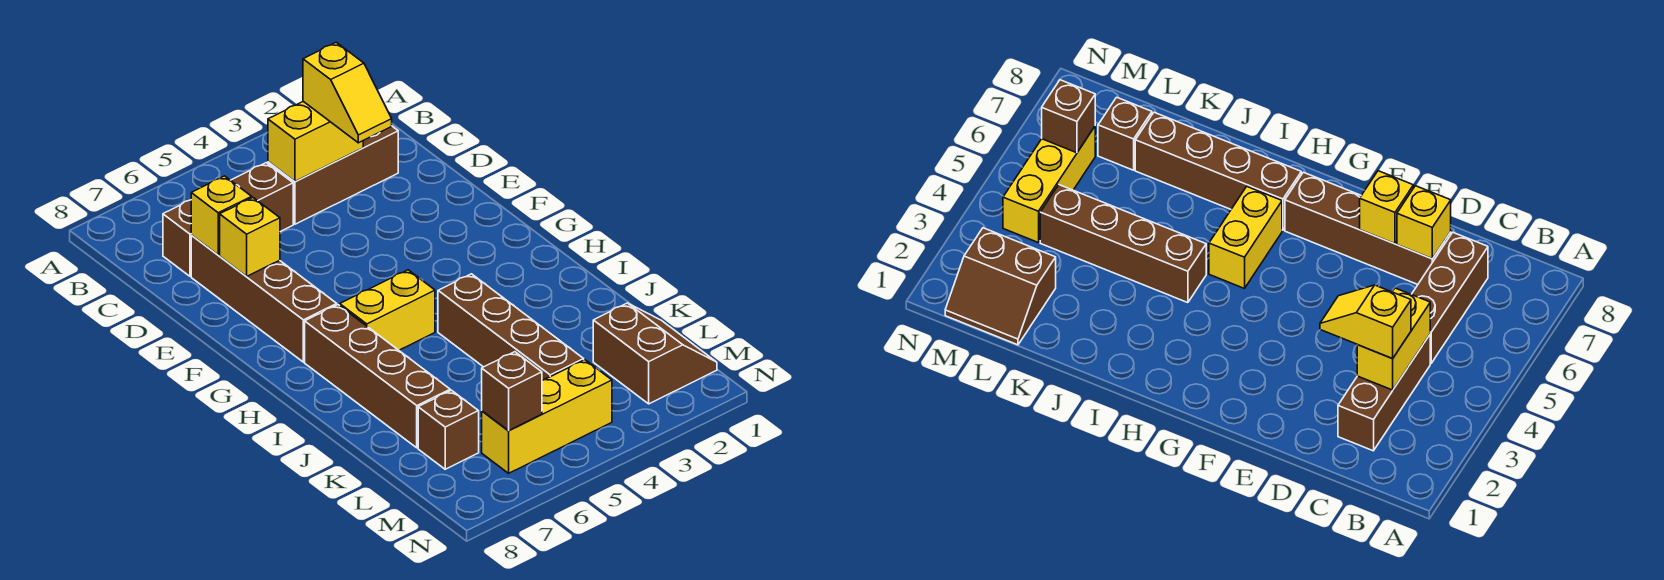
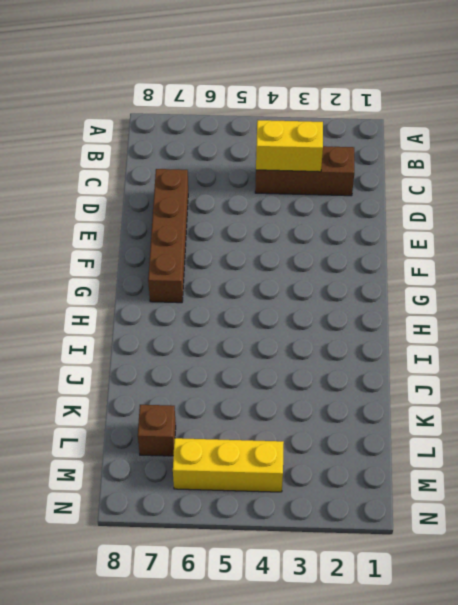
none -> brown brick C5:C7 level 1
none -> yellow brick H5:H6 level 1
none -> brown brick H7:K7 level 1

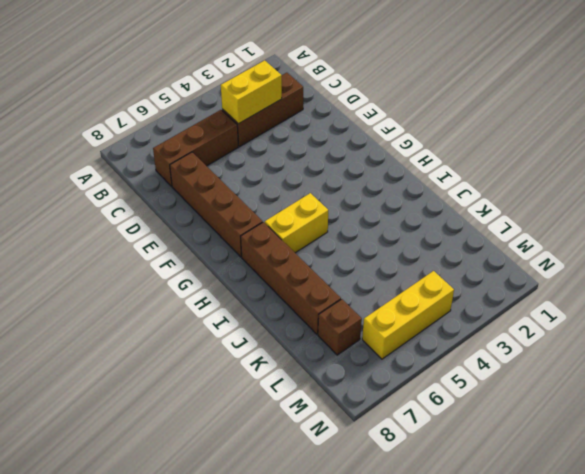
none -> brown brick I4:L4 level 1
none -> brown slope L1:M2 level 1 top 2
none -> yellow brick D7 level 2

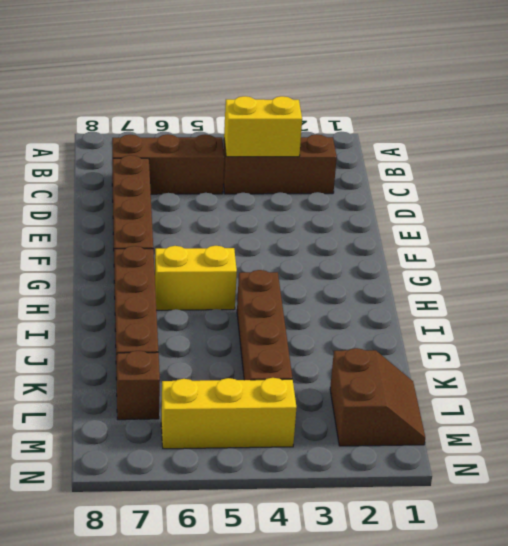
none -> yellow brick D7 level 2
none -> yellow brick E7 level 2
none -> brown brick M6 level 2

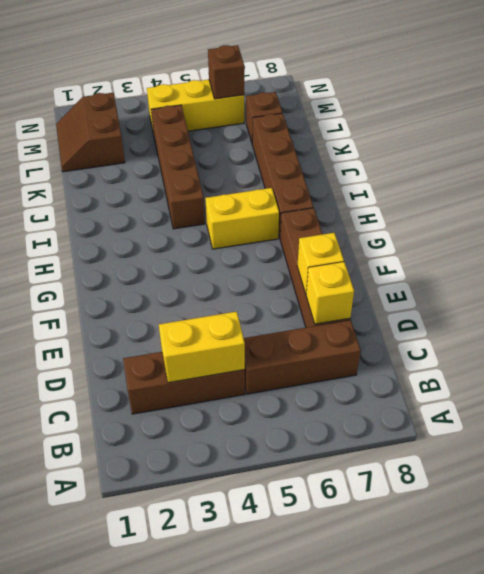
none -> yellow slope C3:D3 level 3 top C

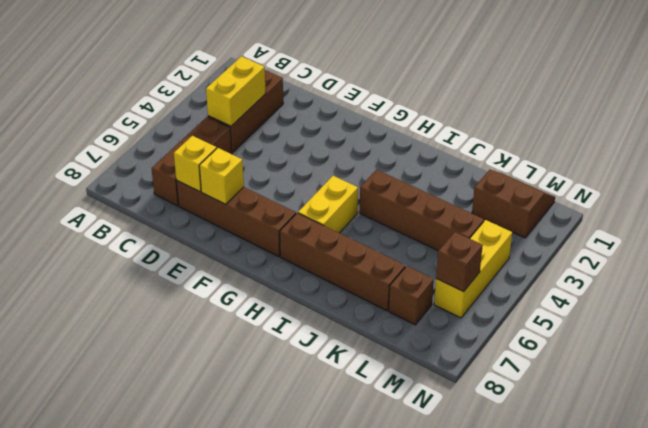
none -> yellow slope C3:D3 level 3 top C

